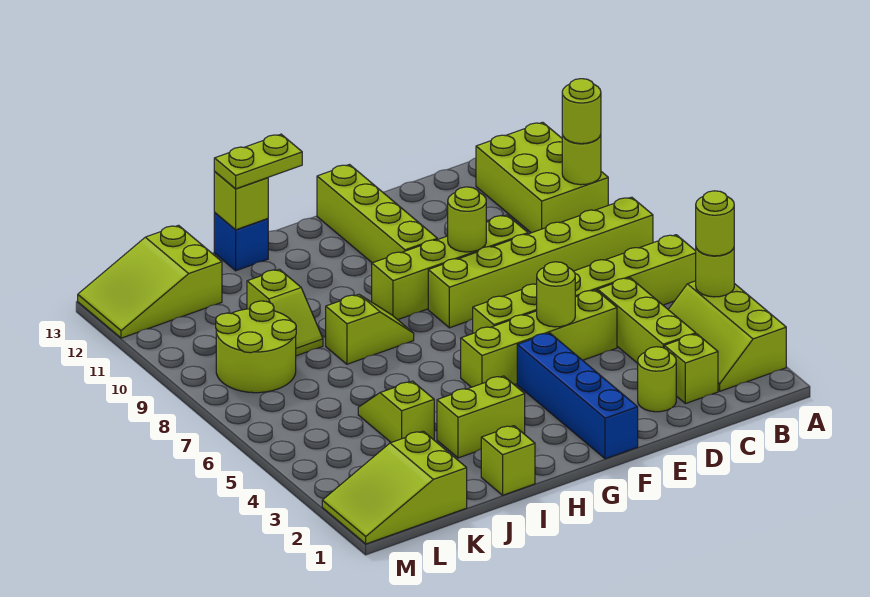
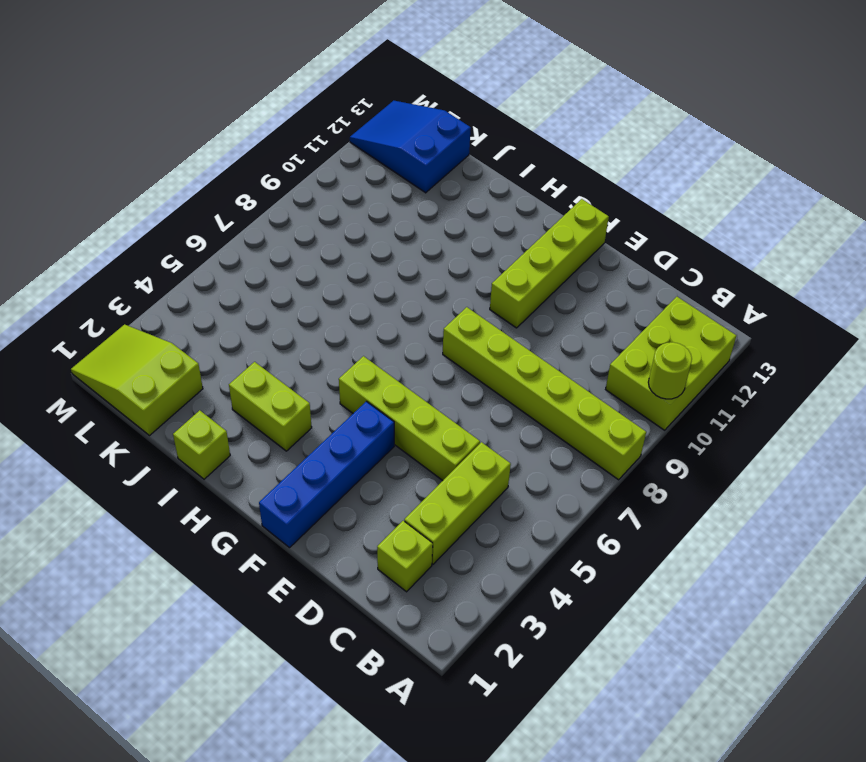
blue slope K12:M13 level 1 top K -> lime slope K12:M13 level 1 top K
none -> lime slope A2:B4 level 1 top A
none -> lime brick A6:F6 level 1
none -> lime round brick D2 level 1

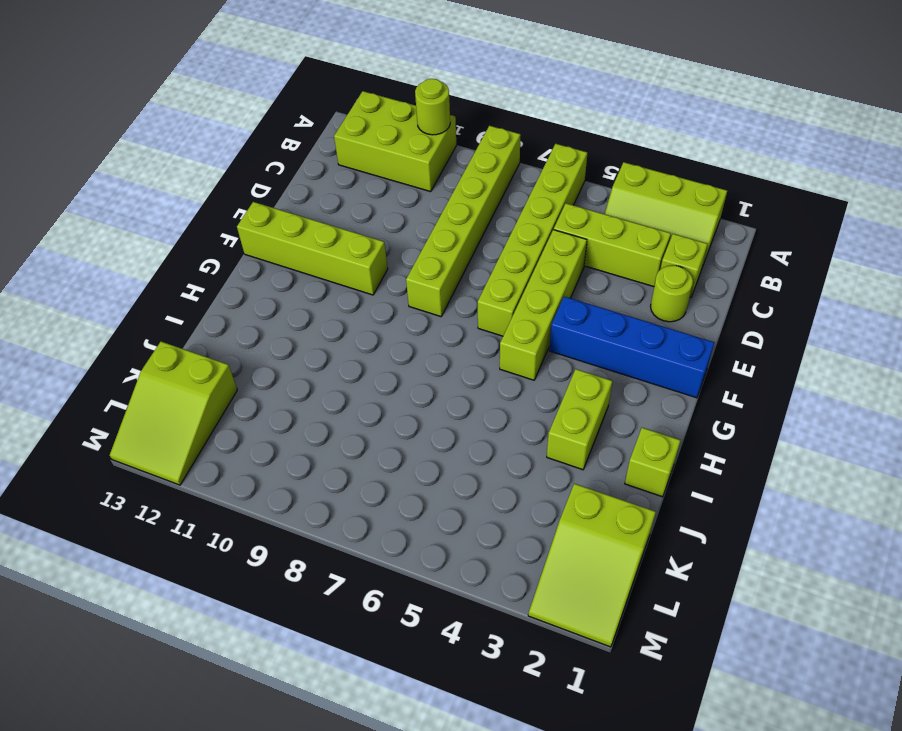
none -> lime brick D9:G9 level 1
none -> lime slope H8:I8 level 1 top I
none -> blue brick I13 level 1

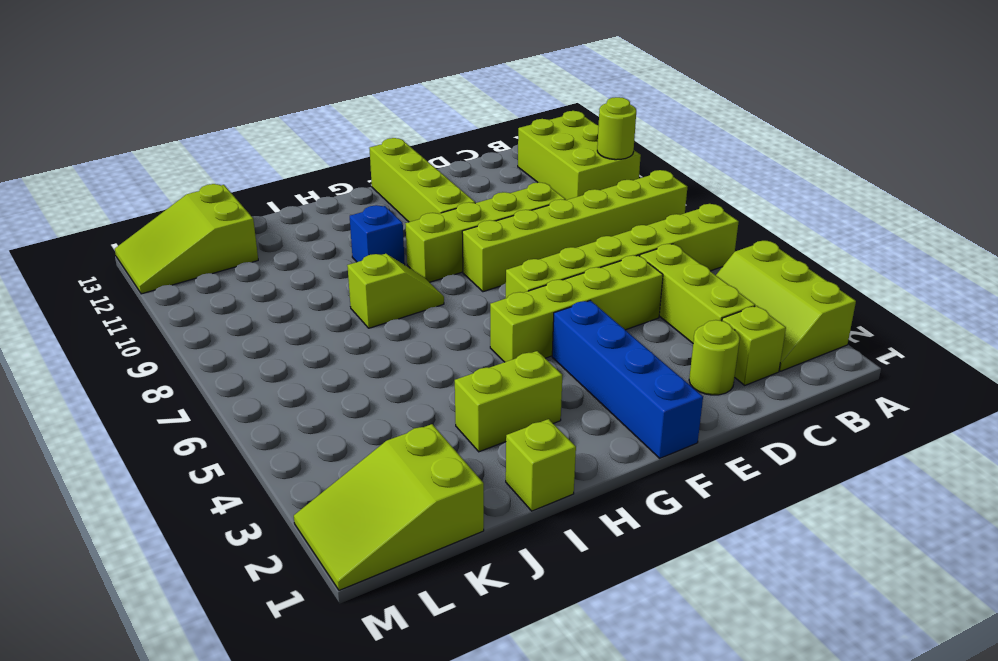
blue brick H10 level 1 -> blue brick I13 level 1
none -> lime slope J4:J5 level 1 top 4
none -> lime slope J9:J10 level 1 top 10
none -> lime round brick K8:L9 level 1

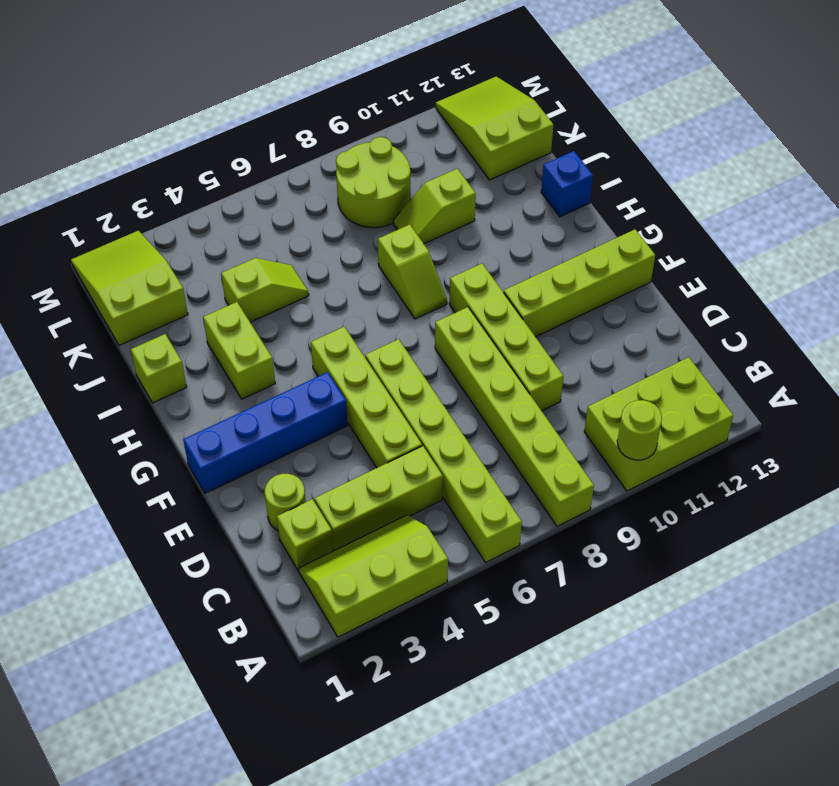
none -> lime round brick A4 level 2
none -> lime round brick E5 level 2
none -> lime round brick E9 level 2

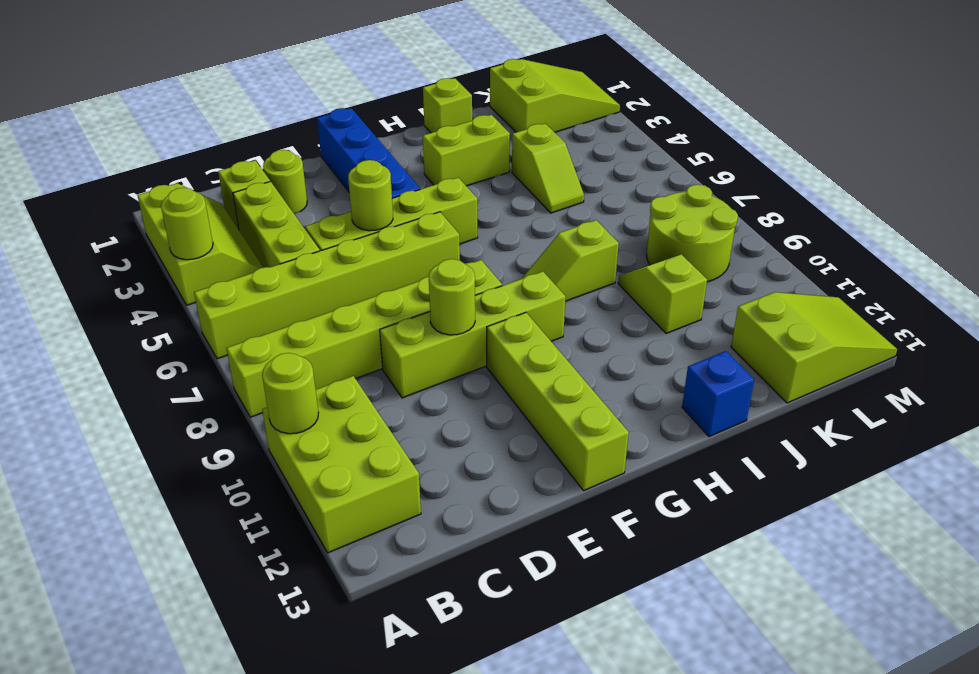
none -> lime brick I13 level 2
none -> lime round brick A4 level 3
none -> lime round brick A10 level 3

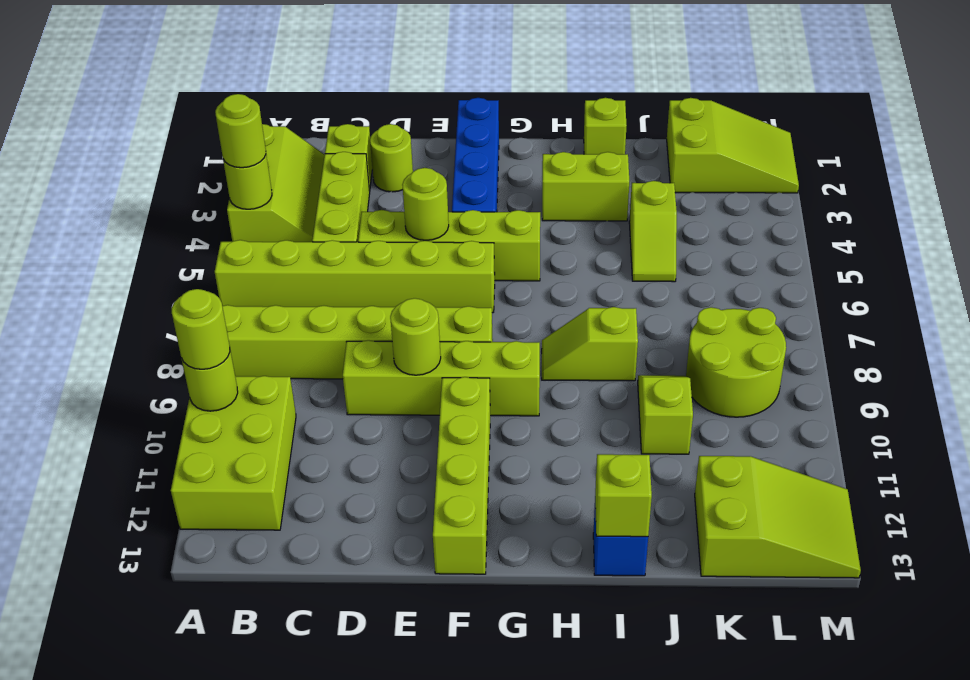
none -> lime plate H13:I13 level 3

